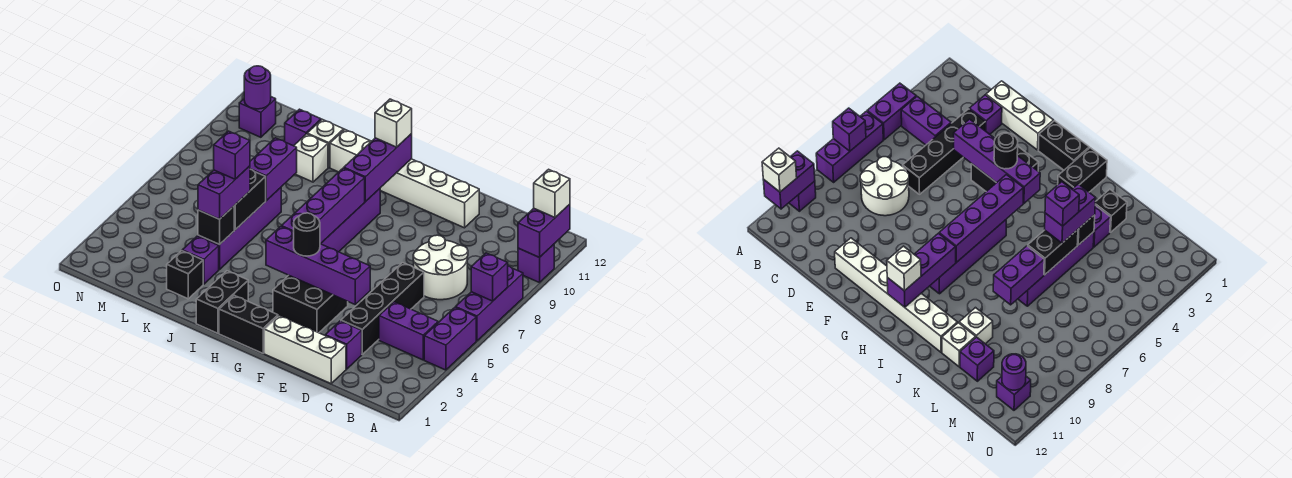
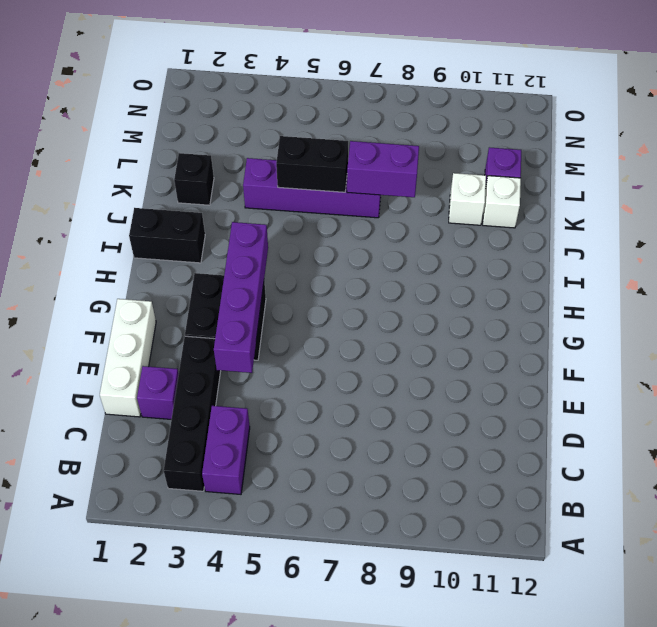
black brick B3:E3 level 1 -> black brick D3:D6 level 1
none -> purple brick A4:A5 level 1
none -> purple brick A6:A8 level 1
none -> purple brick A10 level 1
none -> white round brick C7:D8 level 1

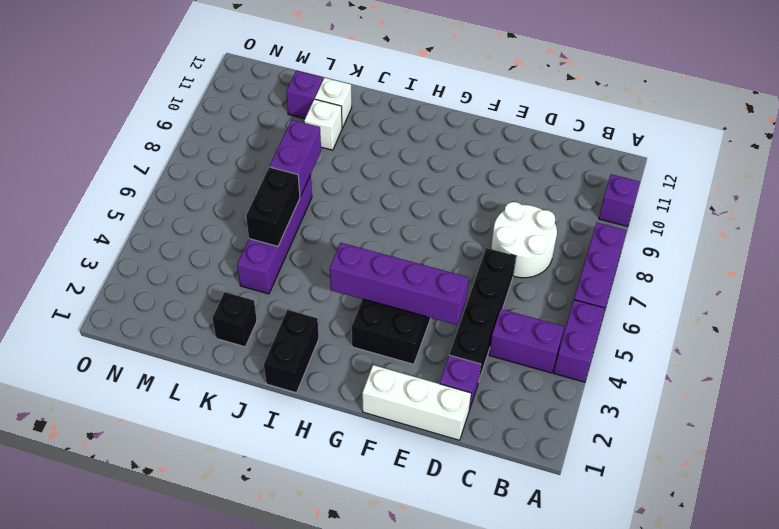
none -> white brick E11:J11 level 1
none -> black brick G1:H1 level 1
none -> purple brick H6:H9 level 1
none -> purple brick K3 level 1

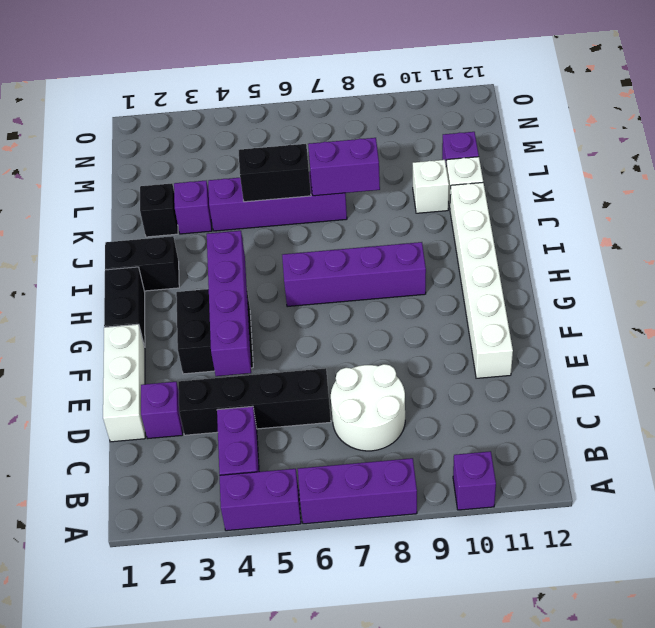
none -> purple brick N11 level 1
none -> purple brick A7 level 2
none -> purple brick A10:A11 level 2
none -> purple brick H5:H8 level 2

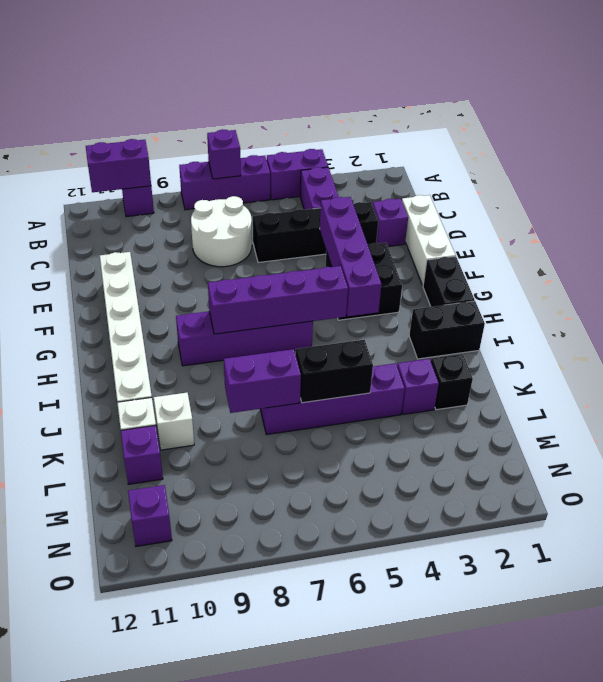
none -> purple brick H9:H11 level 2
none -> black brick K4 level 2
none -> purple round brick N11 level 2
none -> white brick A11 level 3

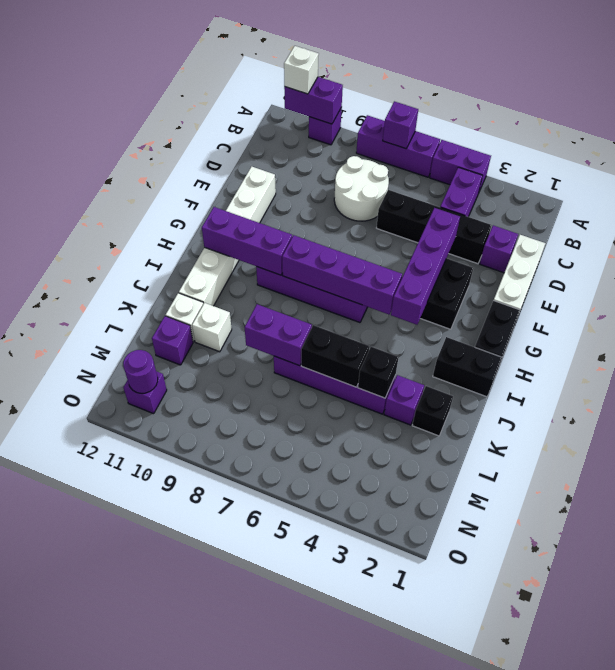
none -> black round brick G4 level 3
none -> white brick H11 level 3
none -> purple brick K4:K5 level 3
none -> purple brick K5 level 4

